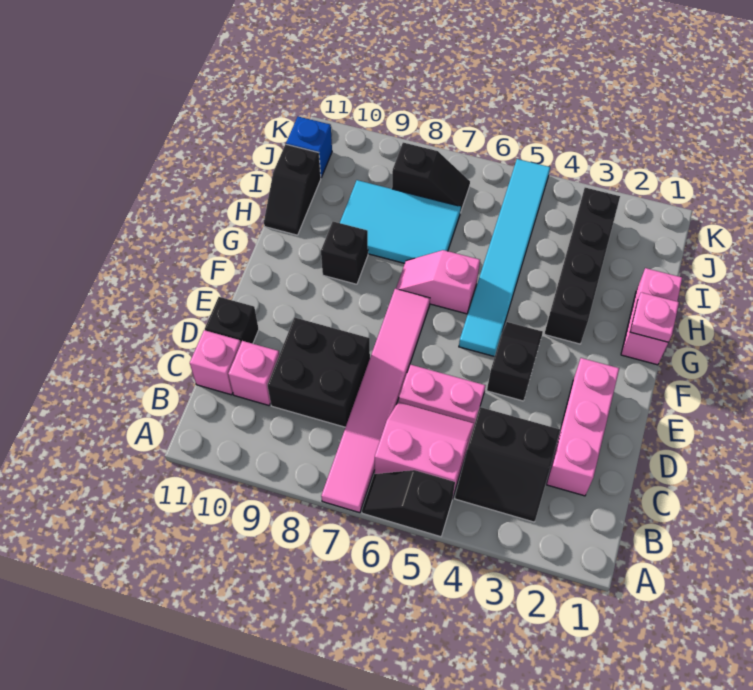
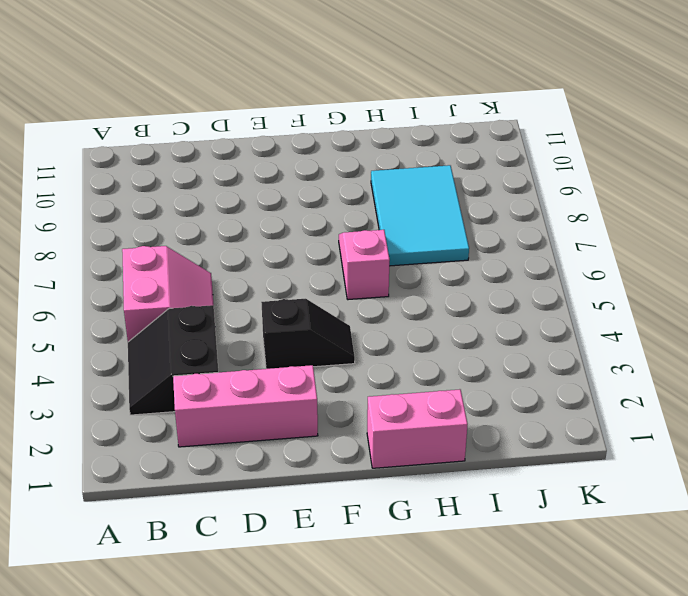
none -> black slope A5:A6 level 1 top 5
none -> pink tile A7:F7 level 1
none -> black brick C8:D9 level 1

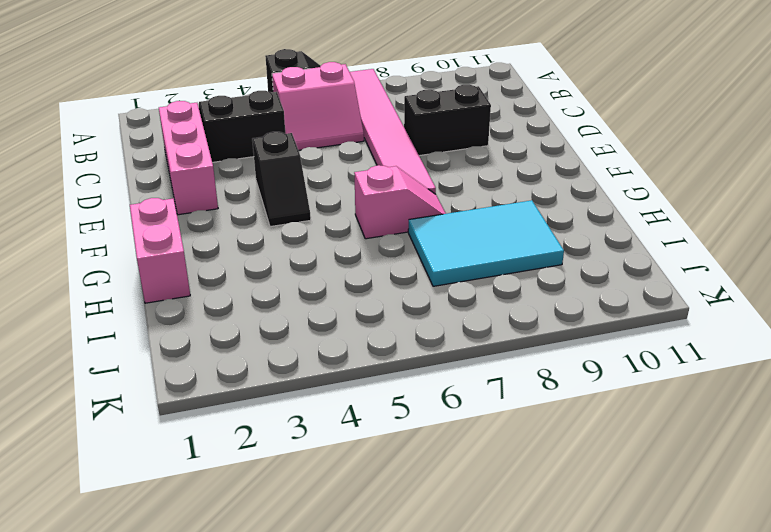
black brick D8:D9 level 1 -> black brick C8:D9 level 1
none -> pink brick C10 level 1
none -> pink brick C11 level 1
none -> pink plate D5:D6 level 1

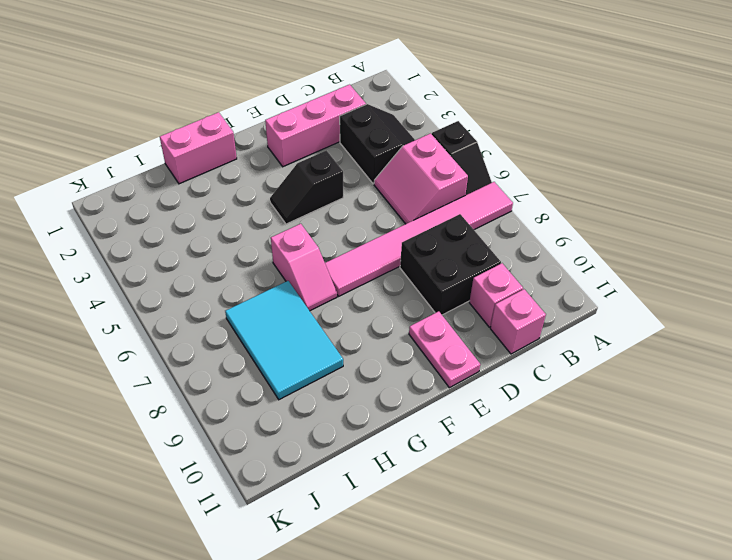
pink plate E10:E11 level 1 -> pink plate D5:D6 level 1
none -> black brick D11 level 1
none -> cyan tile F5:K5 level 1
none -> black brick G3:J3 level 1

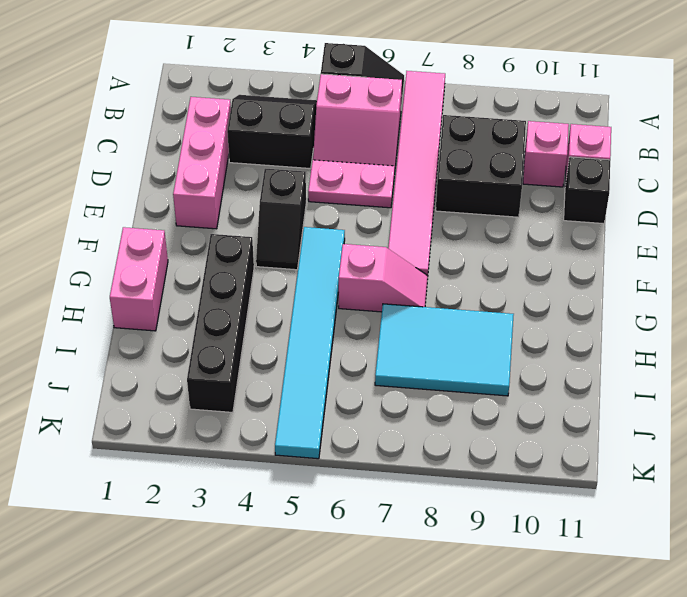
none -> black brick G9 level 1
none -> black slope H11:I11 level 1 top I
none -> black slope J7:J8 level 1 top 8

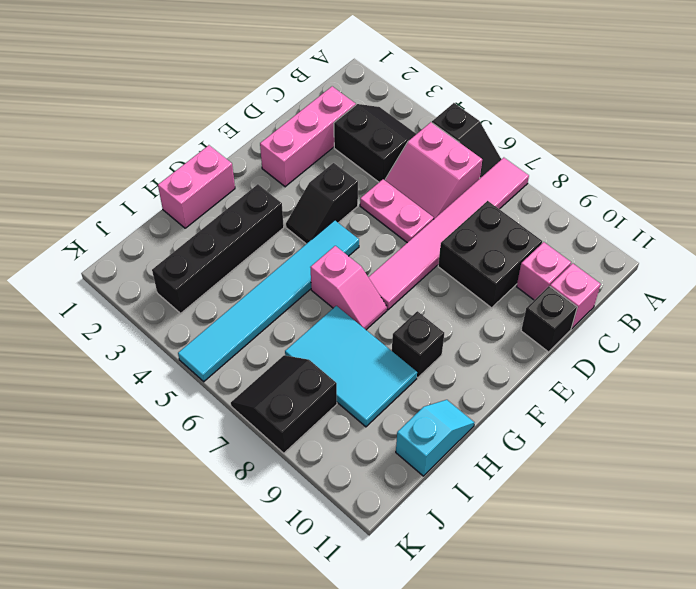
cyan slope H11:I11 level 1 top I -> black slope H11:I11 level 1 top I
black slope J7:K8 level 1 top 8 -> black slope J7:J8 level 1 top 8
none -> blue brick J11 level 1
none -> pink plate G1 level 2

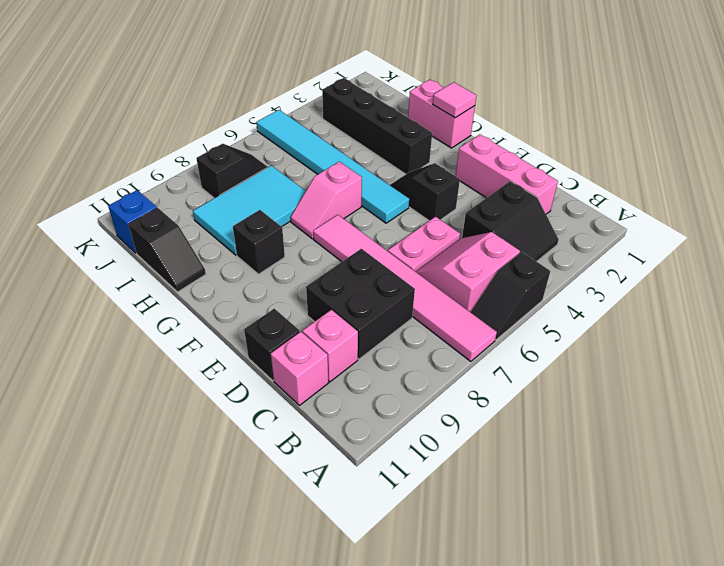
pink tile G1 level 2 -> pink plate G1 level 2

